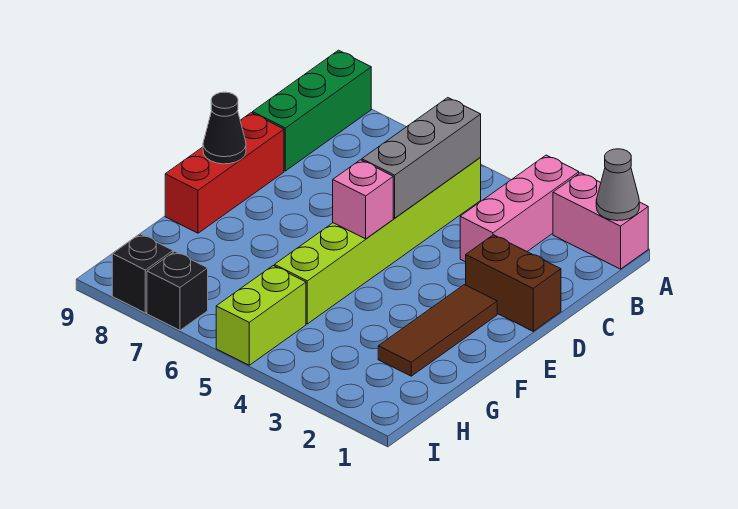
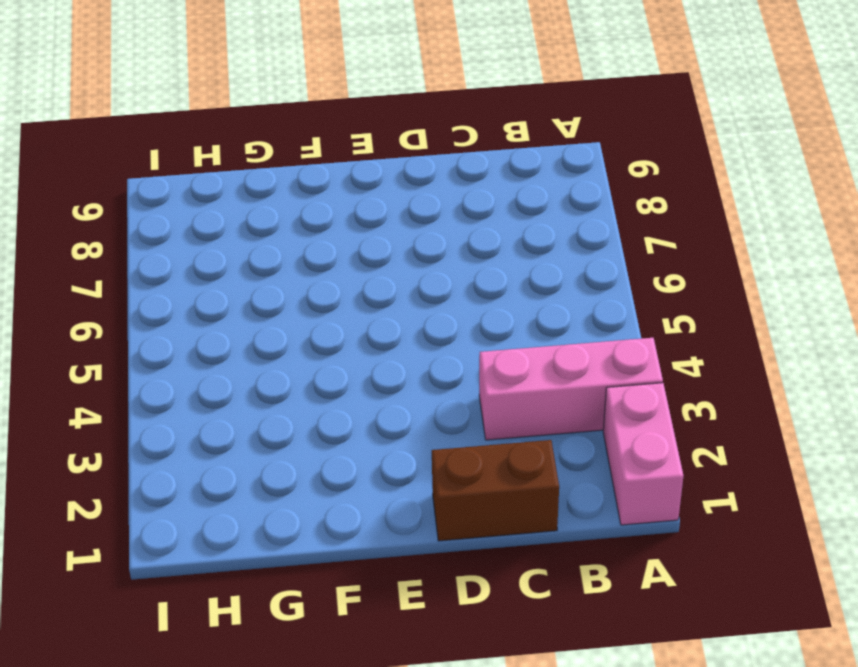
brown brick C1:D1 level 1 -> brown brick D1:D2 level 1
none -> green brick A9:C9 level 1
none -> lime brick B5:G5 level 1
none -> red brick D9:F9 level 1

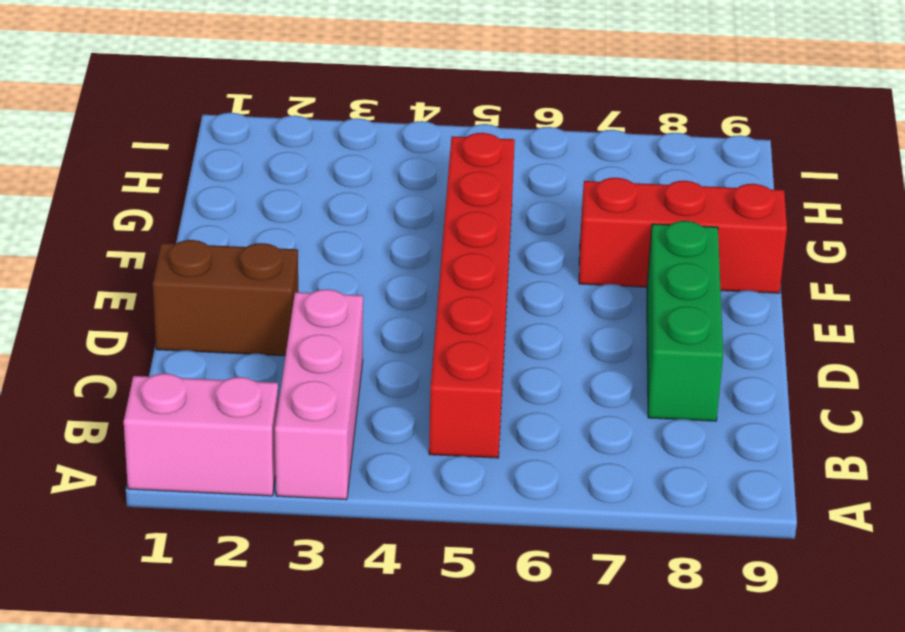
red brick B5:G5 level 1 -> lime brick B5:G5 level 1
green brick C8:E8 level 1 -> green brick A9:C9 level 1
red brick F7:F9 level 1 -> red brick D9:F9 level 1
none -> brown tile E2:G2 level 1
none -> lime brick H5:I5 level 1
none -> black brick I7 level 1

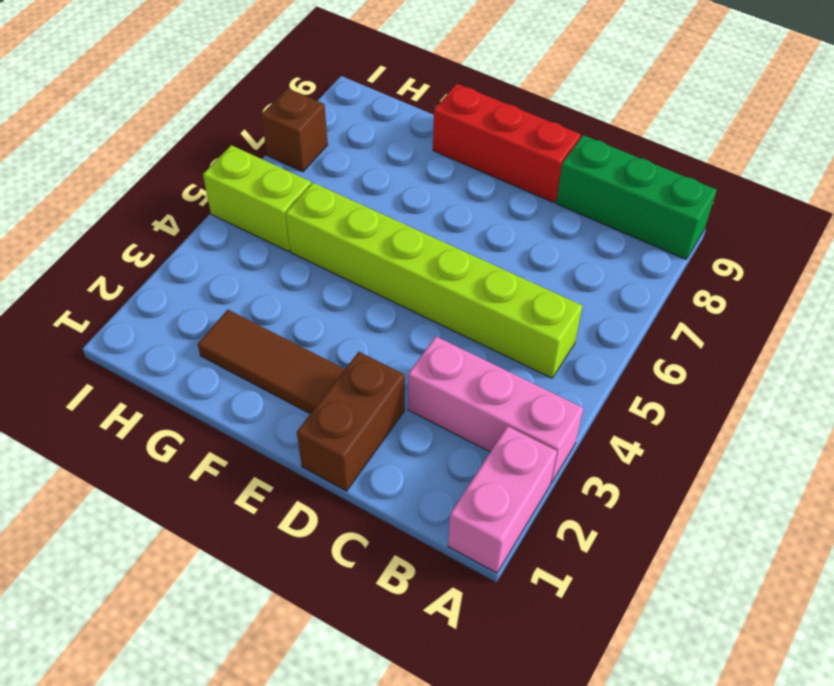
brown brick I7 level 1 -> black brick I7 level 1
none -> black brick I8 level 1
none -> grey cone A1 level 2
none -> grey brick B5:D5 level 2

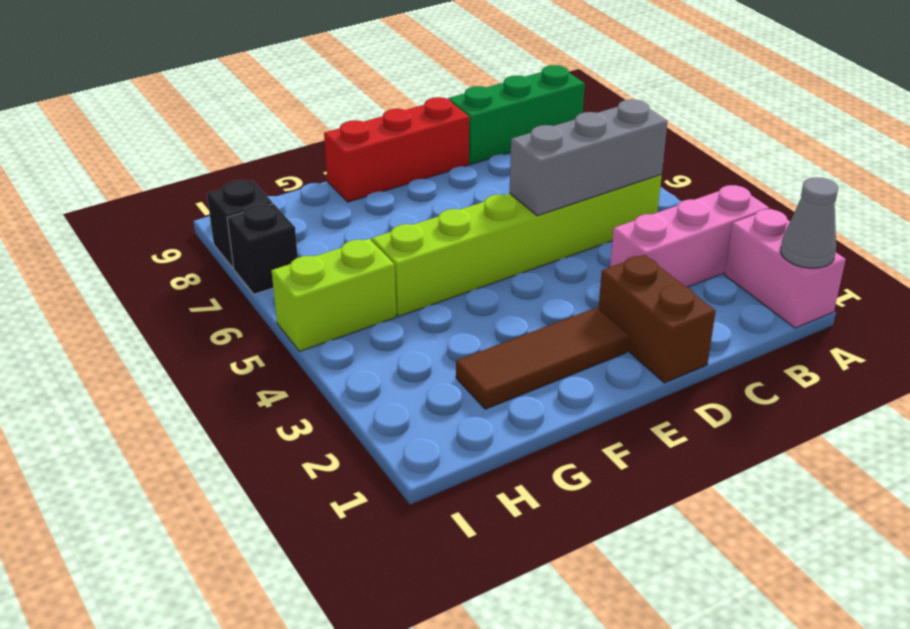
none -> pink brick E5 level 2
none -> black cone E9 level 2

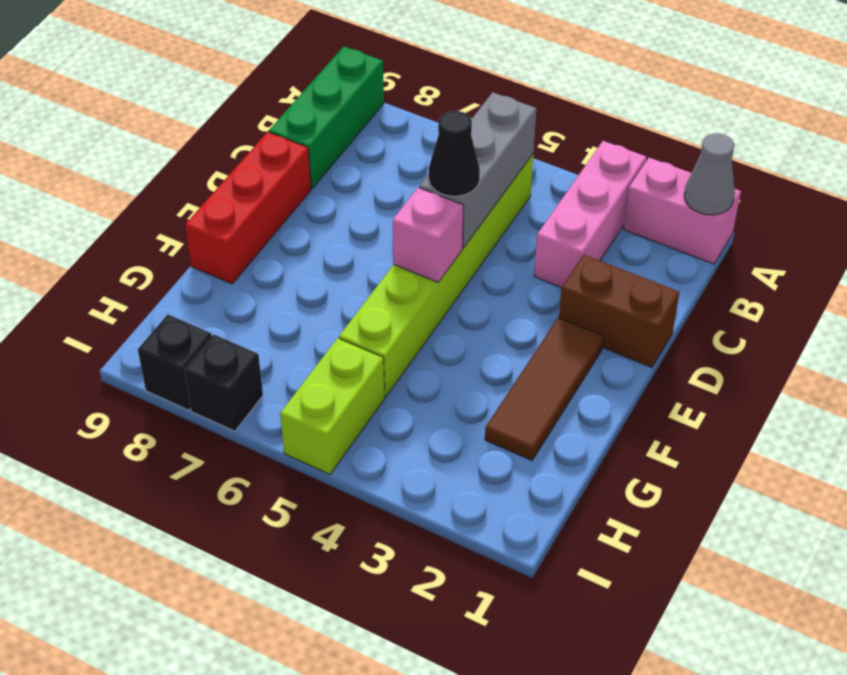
black cone D5 level 3 -> black cone E9 level 2

